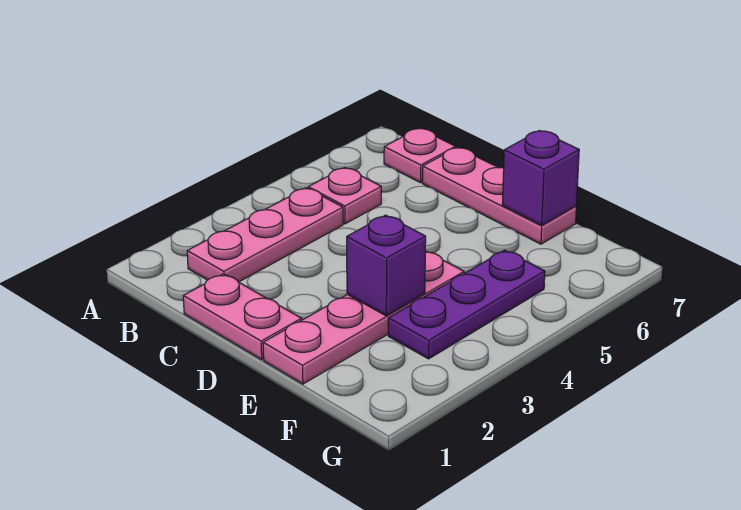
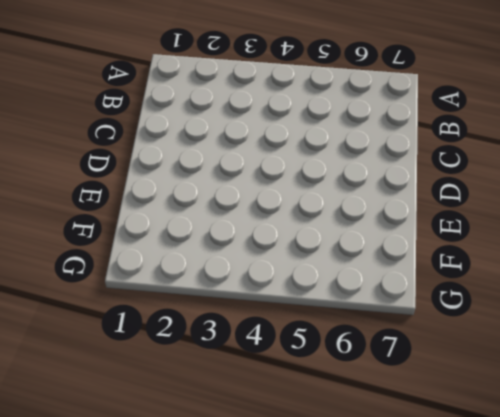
none -> pink plate B2:B4 level 1
none -> pink plate B5 level 1

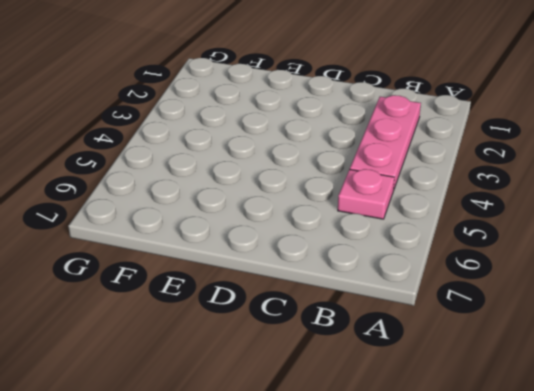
none -> pink plate B7 level 1
none -> pink plate C1:D1 level 1

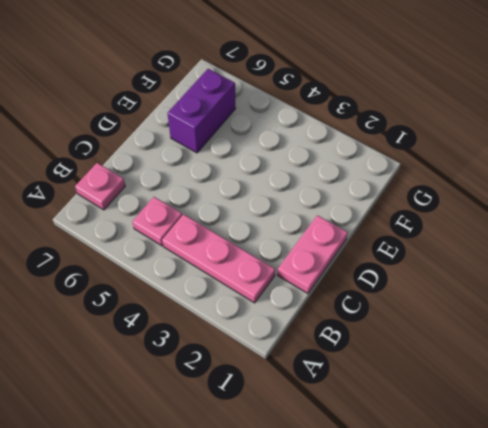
purple brick E6:F6 level 1 -> none
none -> pink plate C7:E7 level 1
none -> pink plate E1:E4 level 1

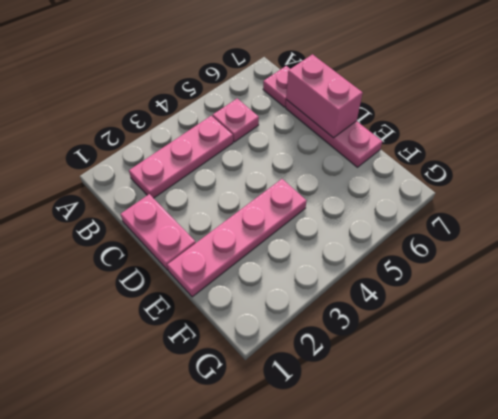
pink brick C7:D7 level 2 -> none
none -> purple plate F3:F5 level 1
none -> purple brick E3 level 2

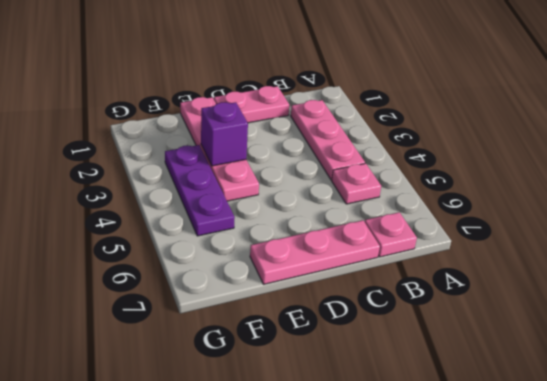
none -> purple brick E7 level 2

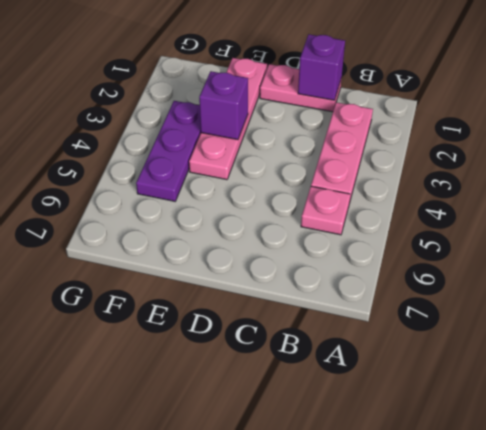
purple brick C1 level 2 -> purple brick E7 level 2
none -> pink plate B7 level 1
none -> pink plate C7:E7 level 1

